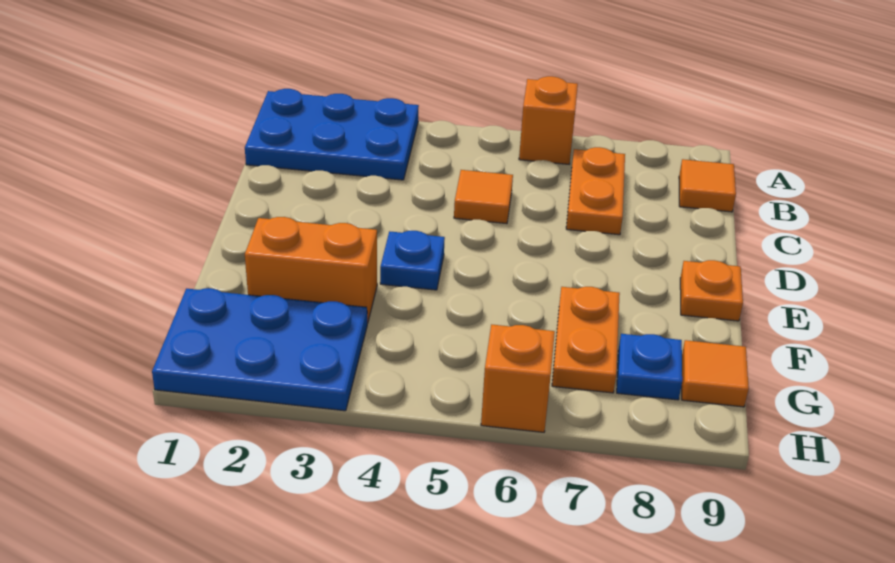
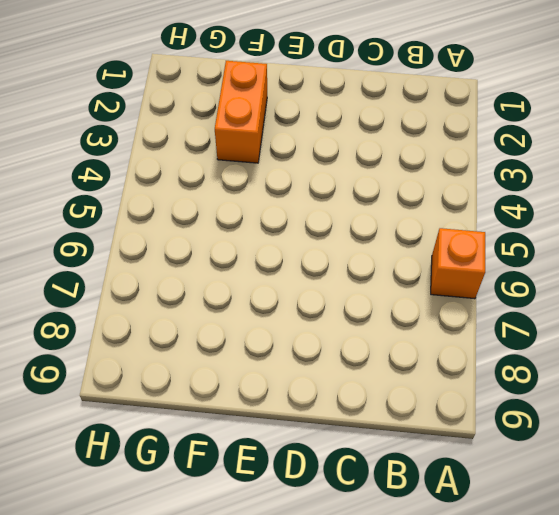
none -> blue plate A1:B3 level 1
none -> orange plate B7:C7 level 1
none -> orange tile B9 level 1

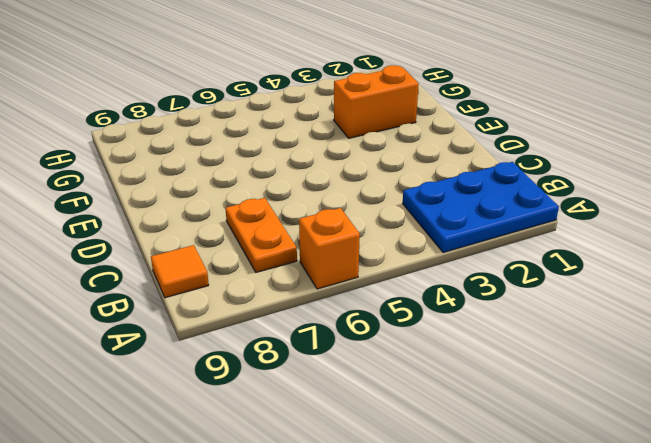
none -> orange tile C5 level 1
none -> blue plate E4 level 1
none -> orange plate E9 level 1

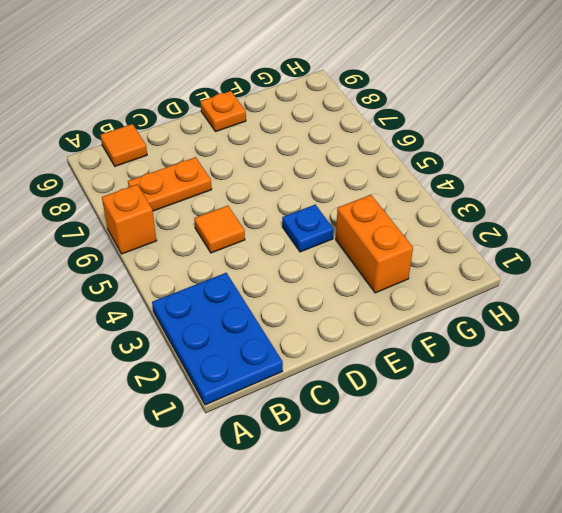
none -> orange plate F7:G7 level 1
none -> blue plate G1:H3 level 1
none -> blue plate G8 level 1

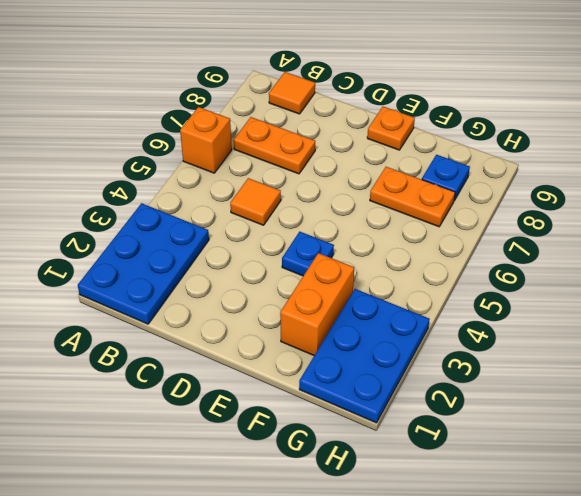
none -> orange tile G9 level 1
none -> orange brick H6 level 1

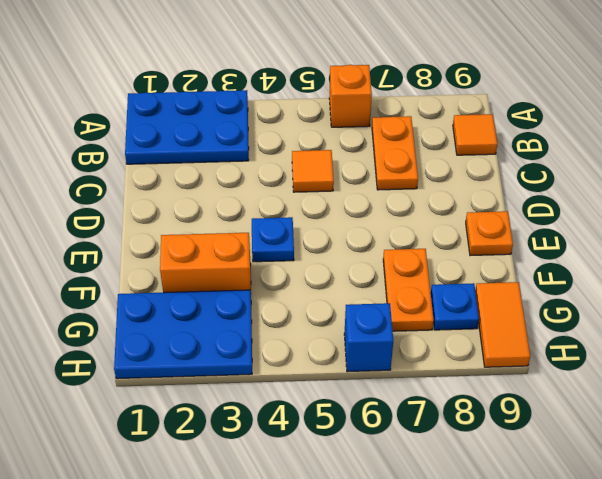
orange tile G9:H9 level 1 -> orange tile G9 level 1
blue brick H6 level 1 -> orange brick H6 level 1

